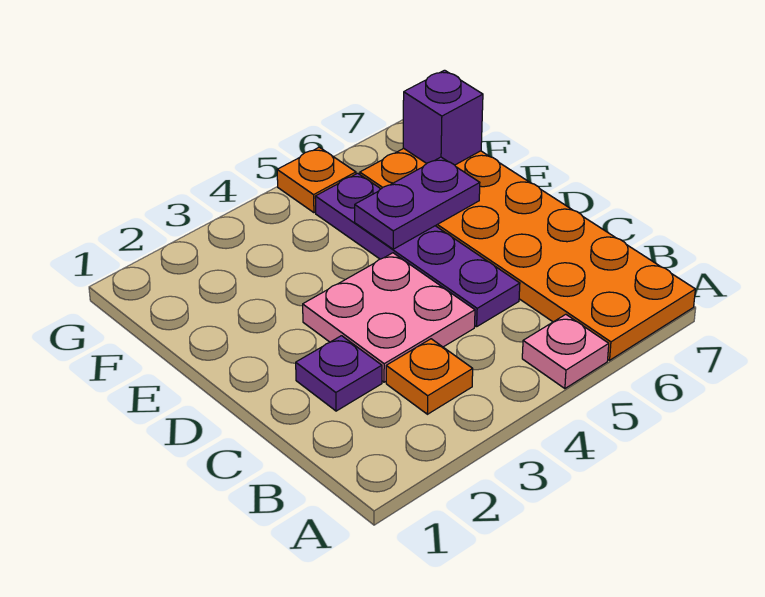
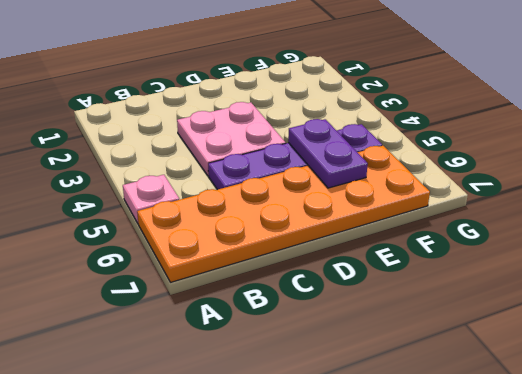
none -> orange plate B3 level 1
none -> purple plate C2 level 1

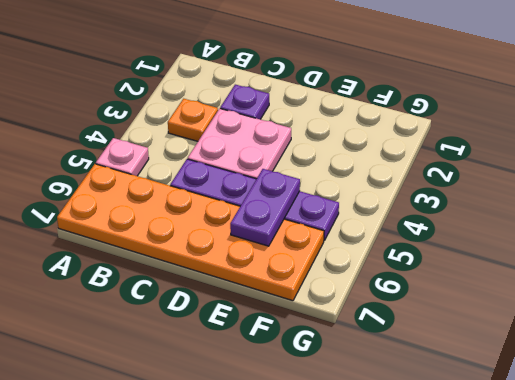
none -> orange plate G5 level 1
none -> purple brick F7 level 2

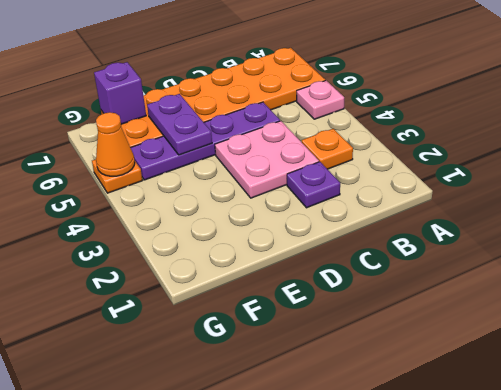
orange cone G5 level 2 -> none

